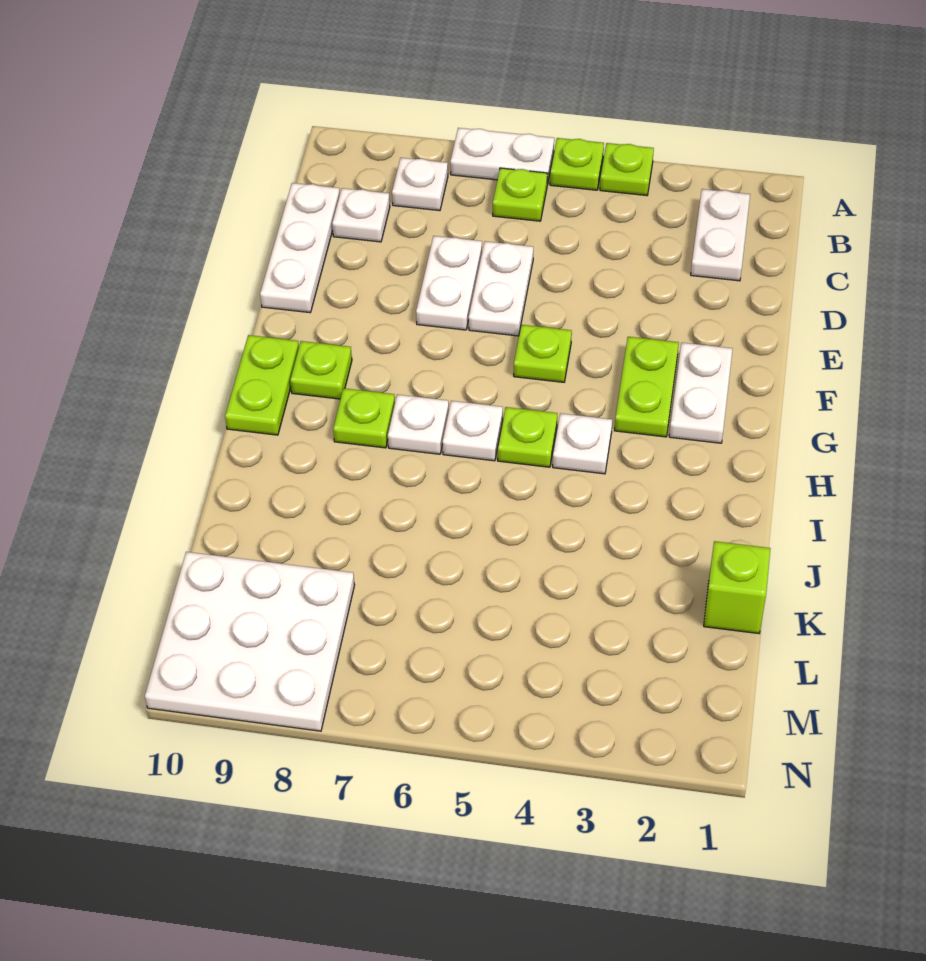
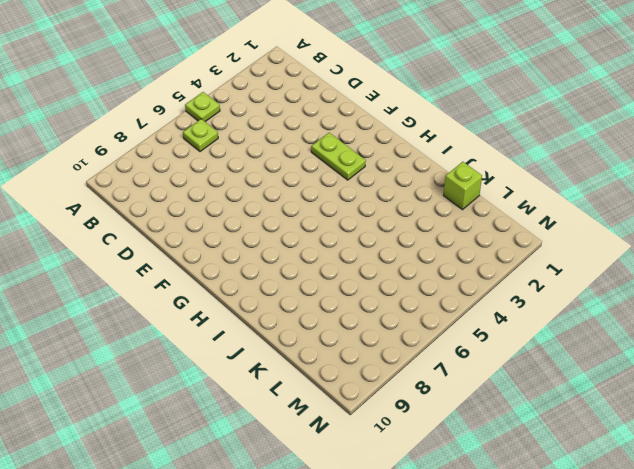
none -> lime plate A4 level 1
none -> white plate A6:A7 level 1
none -> white plate B2:C2 level 1

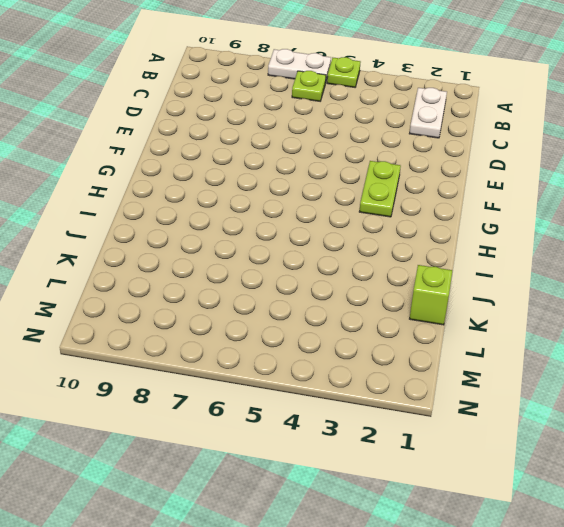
none -> lime plate A4 level 1
none -> white plate B8 level 1
none -> white plate C9 level 1

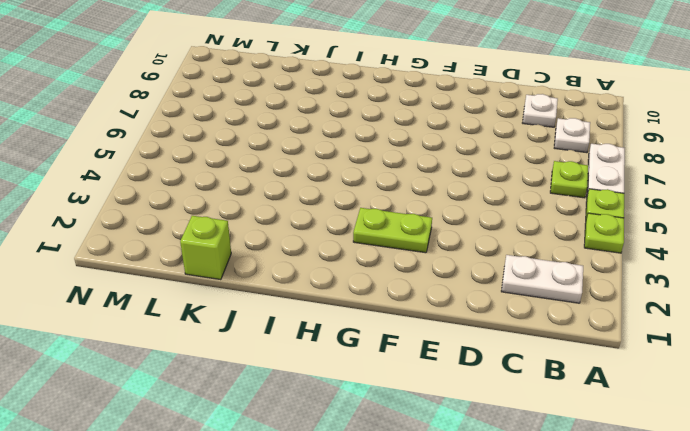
none -> white plate C10:E10 level 1
none -> white plate D6:E6 level 1
none -> white plate D7:E7 level 1

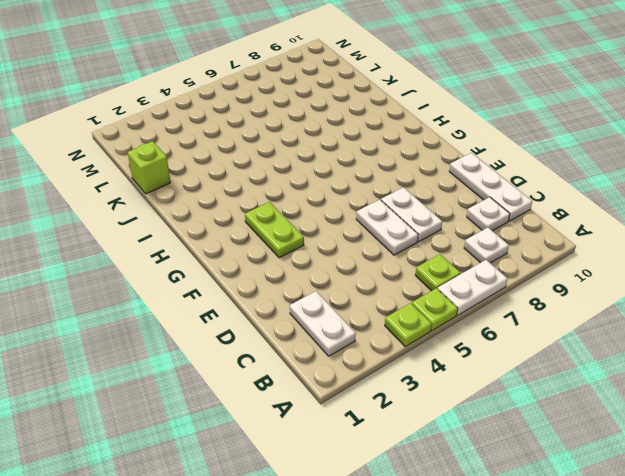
none -> white plate F2:G2 level 1
none -> lime plate F5 level 1
none -> lime plate G9 level 1

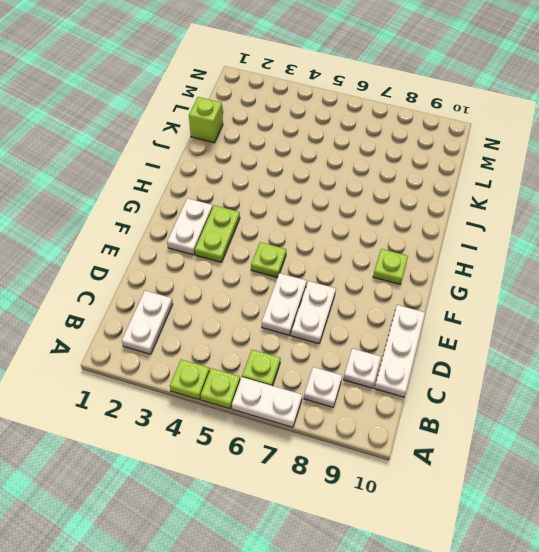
none -> lime plate G10:H10 level 1
none -> white plate H4 level 1
none -> lime plate H5 level 1

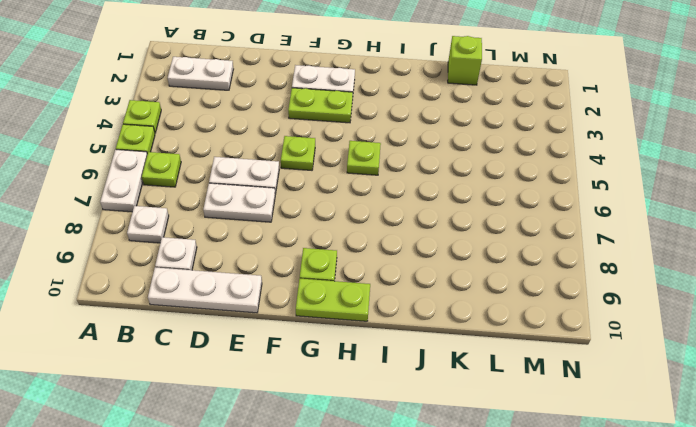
none -> white plate H4 level 1
none -> white plate H6 level 1
none -> white plate H7 level 1

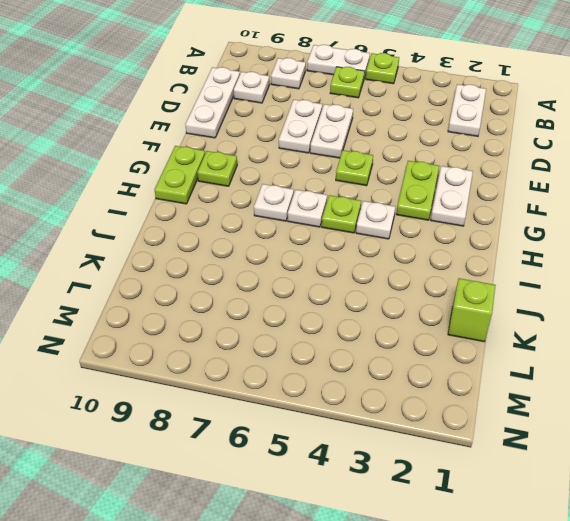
none -> lime plate A4 level 1
none -> lime plate H8 level 1
none -> white plate L8:N10 level 1

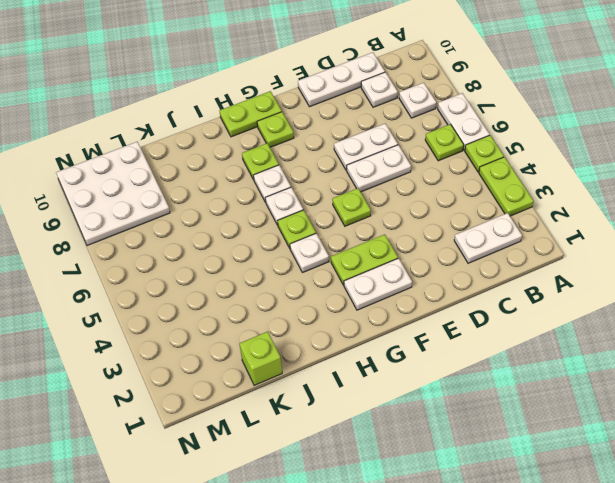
lime plate A3:A4 level 1 -> lime plate A4 level 1

